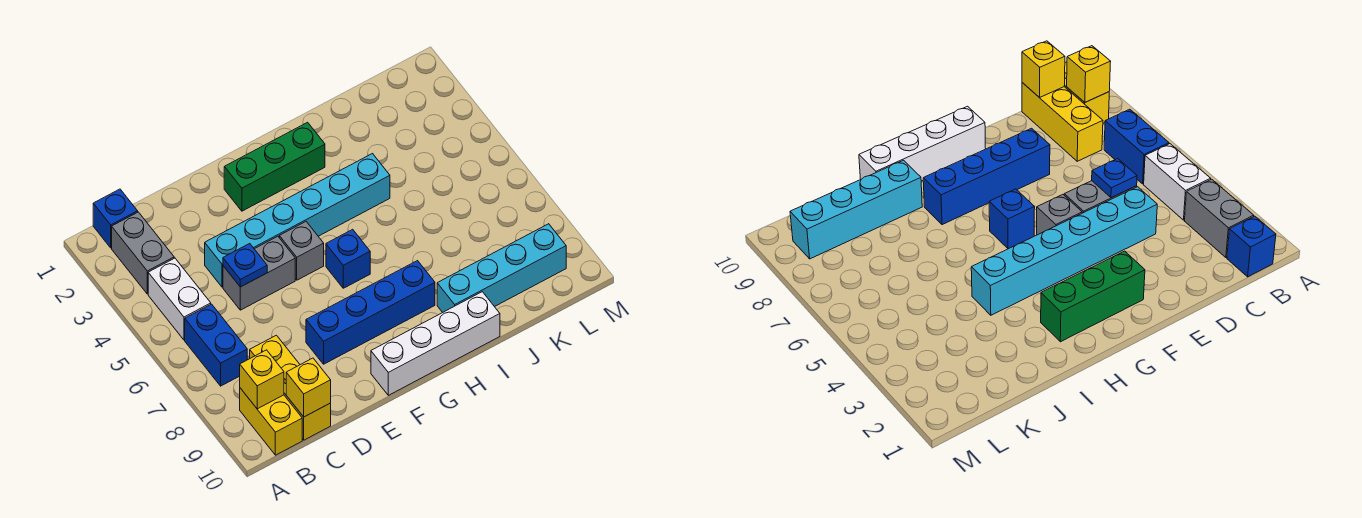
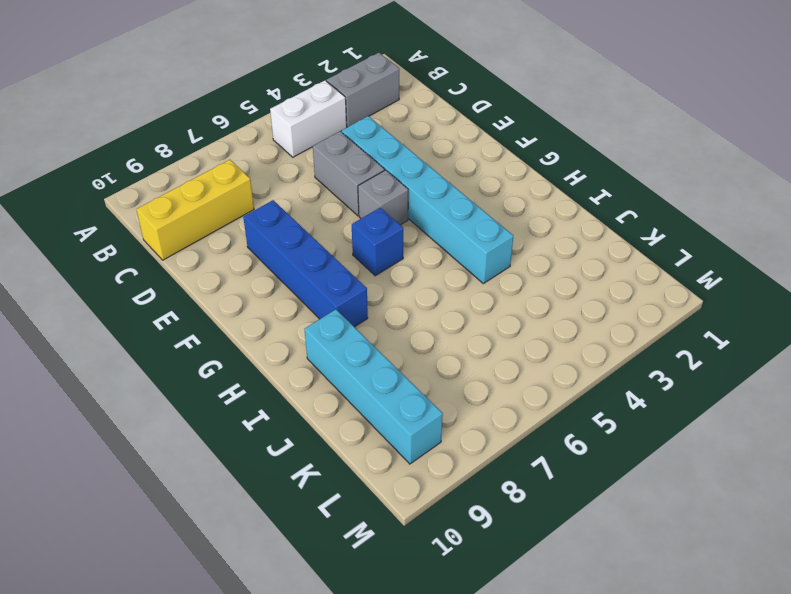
none -> blue brick B1 level 1
none -> blue brick B6:B7 level 1
none -> yellow brick B9:B10 level 1

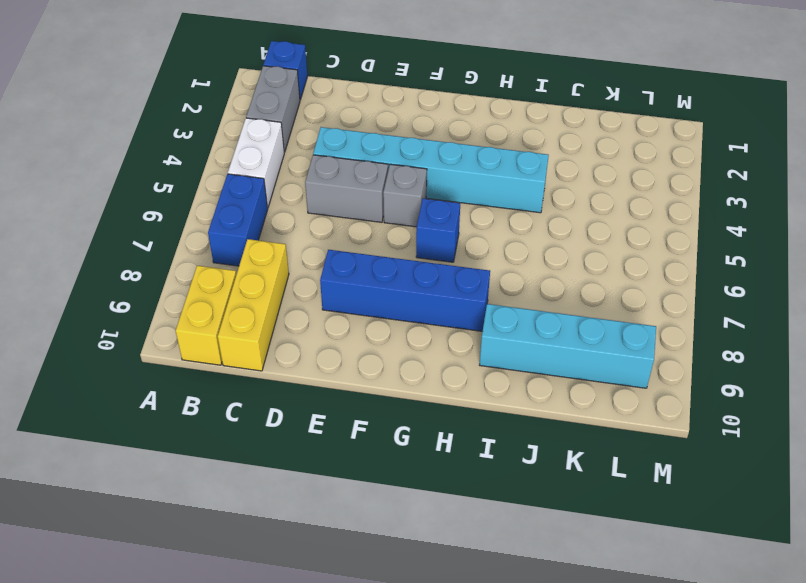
none -> green brick F2:H2 level 1
none -> white brick F10:I10 level 1
none -> yellow brick B9 level 2

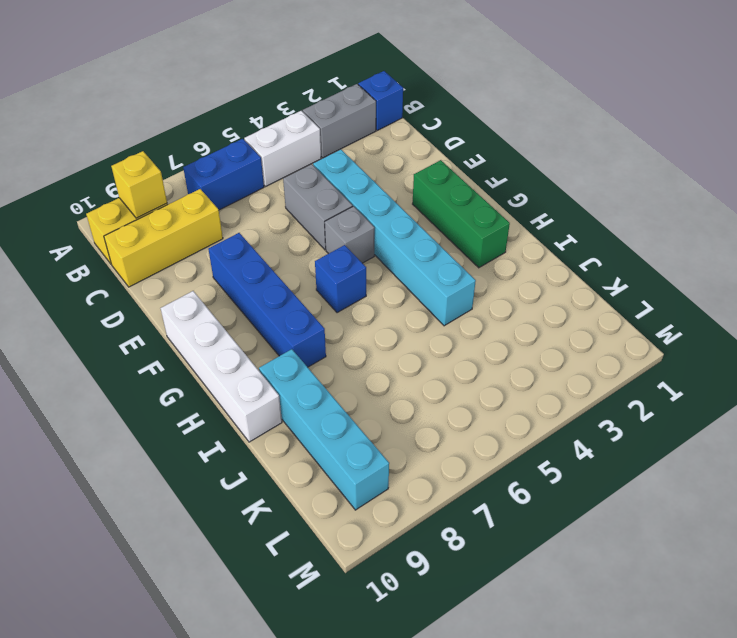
none -> yellow brick C10 level 2
none -> blue plate D5 level 2

